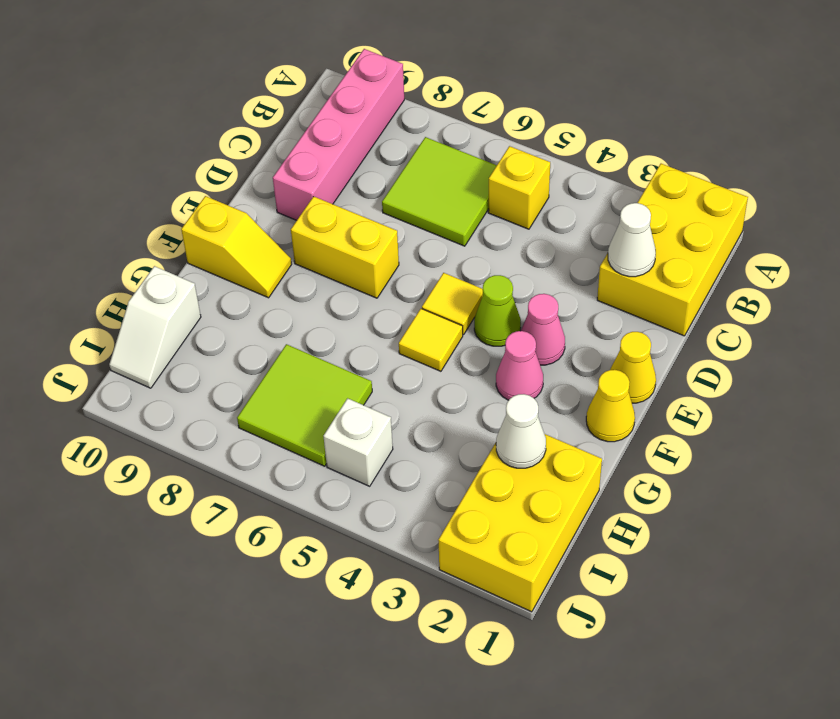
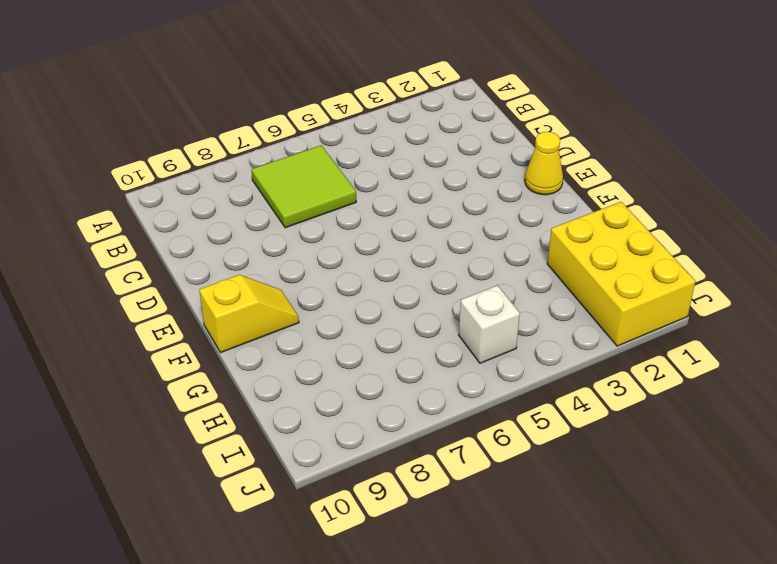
none -> yellow brick A1:C2 level 1
none -> pink brick A9:D9 level 1
none -> yellow brick B5 level 1

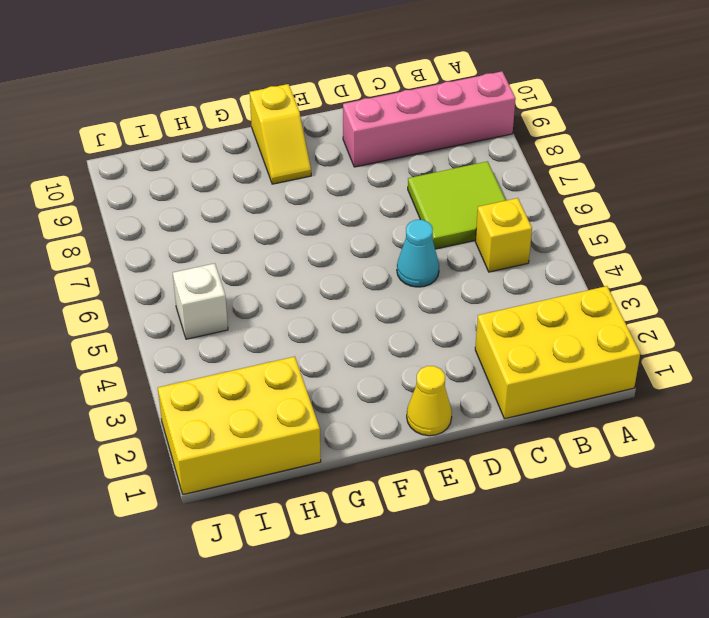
cyan cone D5 level 1 -> none
none -> pink cone E3 level 1
none -> lime cone E4 level 1
none -> yellow tile E5 level 1

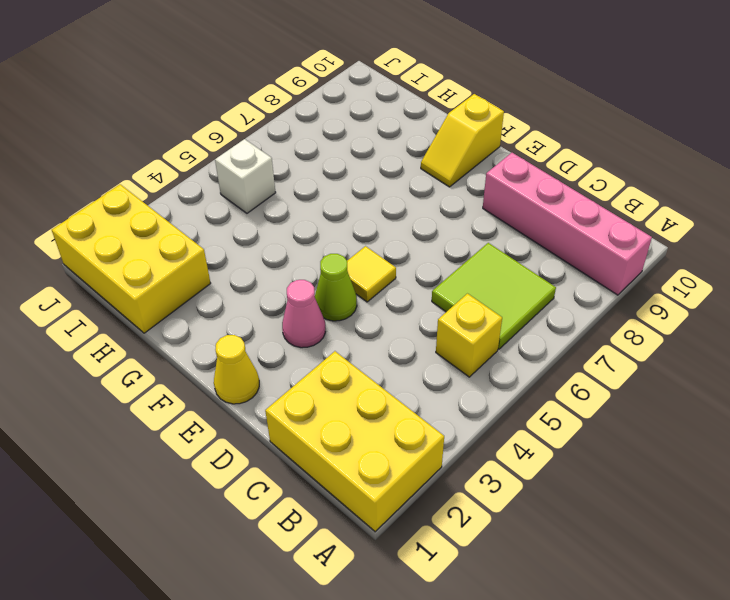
none -> yellow brick E7:E8 level 1
none -> yellow cone F1 level 1
none -> pink cone F3 level 1

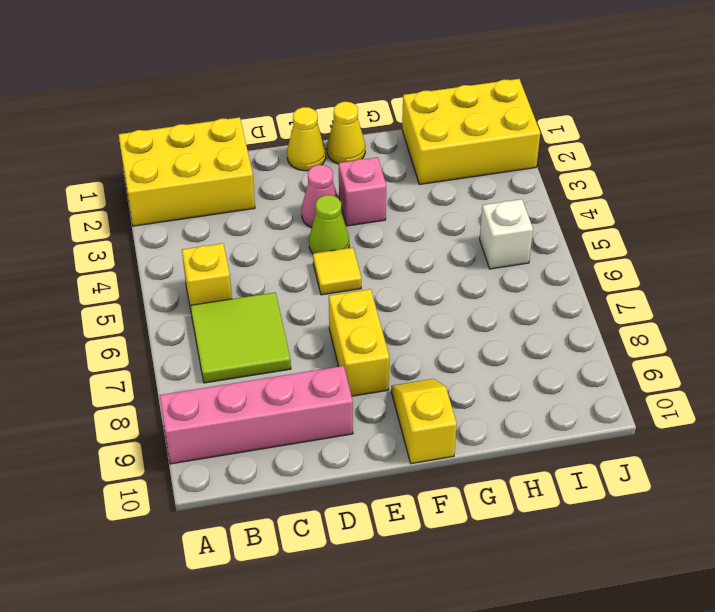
pink brick F3 level 1 -> pink cone F3 level 1
none -> yellow tile F5 level 1
none -> lime tile H6:I7 level 1
none -> white slope H10:I10 level 1 top H

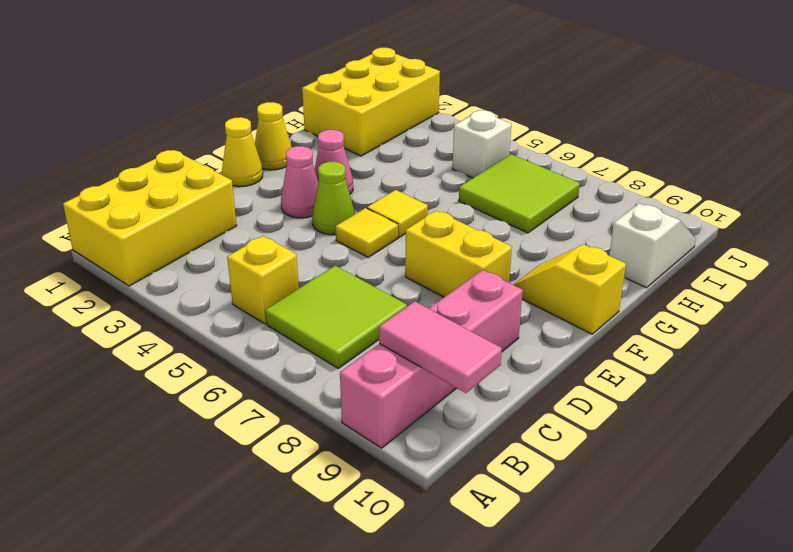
pink tile B9:B10 level 2 -> none
none -> white cone C2 level 2
none -> white cone H2 level 2

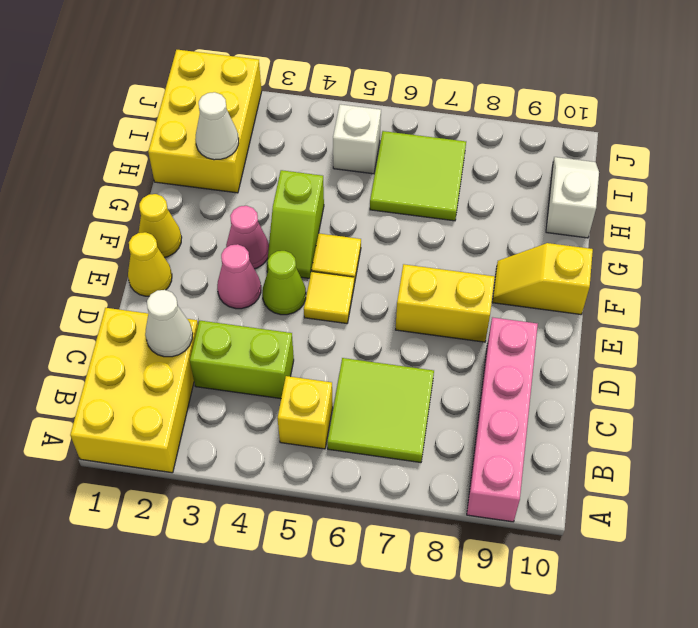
lime brick C3:C4 level 1 -> none
lime slope F4:G4 level 1 top G -> none

